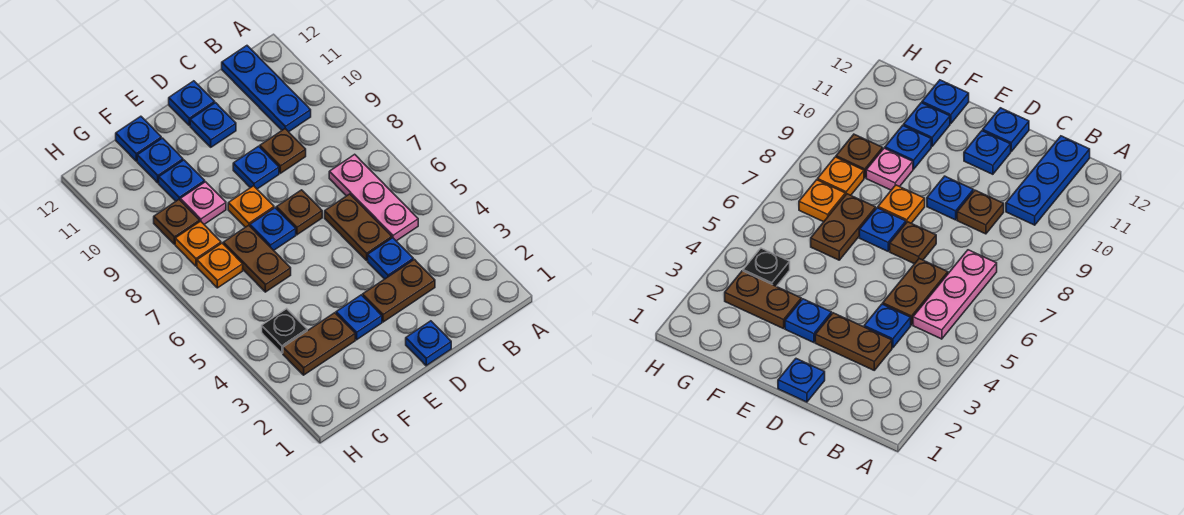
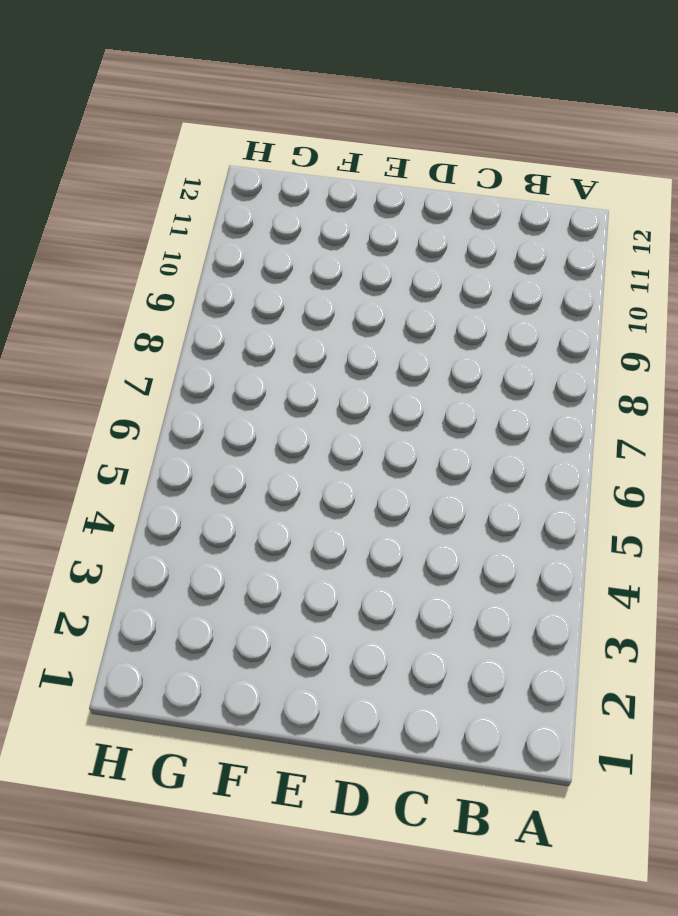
none -> pink plate B5:B7 level 1
none -> blue plate B10:B12 level 1
none -> brown plate C3:D3 level 1

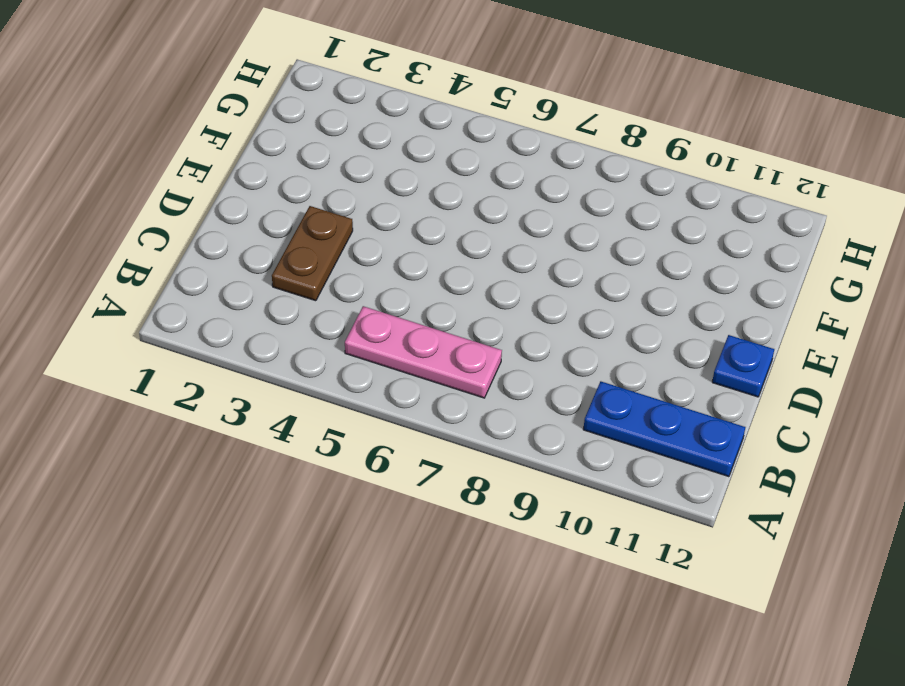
none -> blue plate C4 level 1
none -> brown plate C5:C6 level 1
none -> brown plate C9 level 1

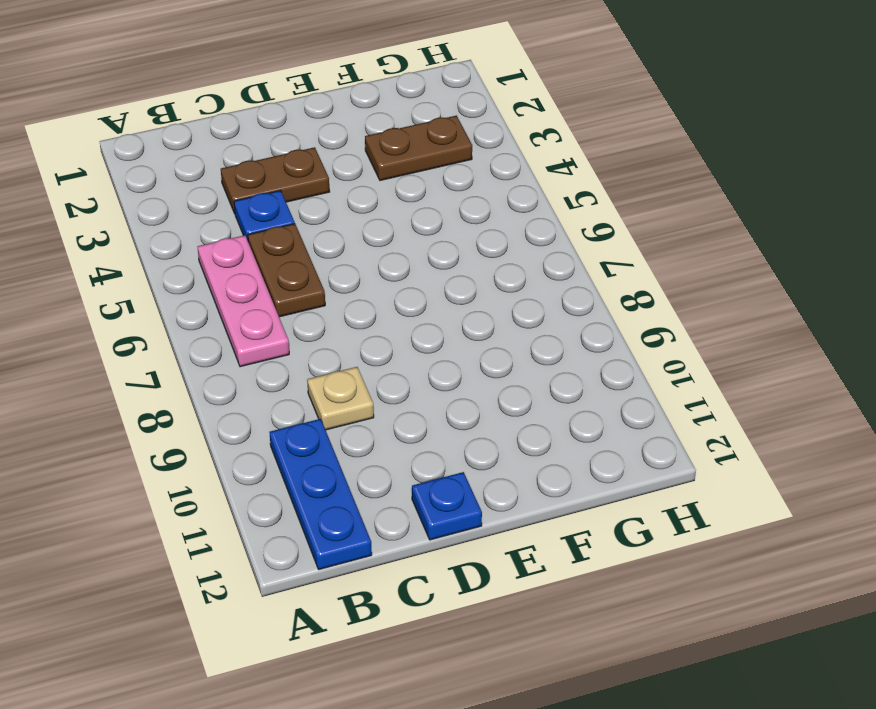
tan plate C9 level 1 -> brown plate C9 level 1
none -> blue plate D1 level 1
none -> brown plate D7 level 1
none -> blue plate D9 level 1

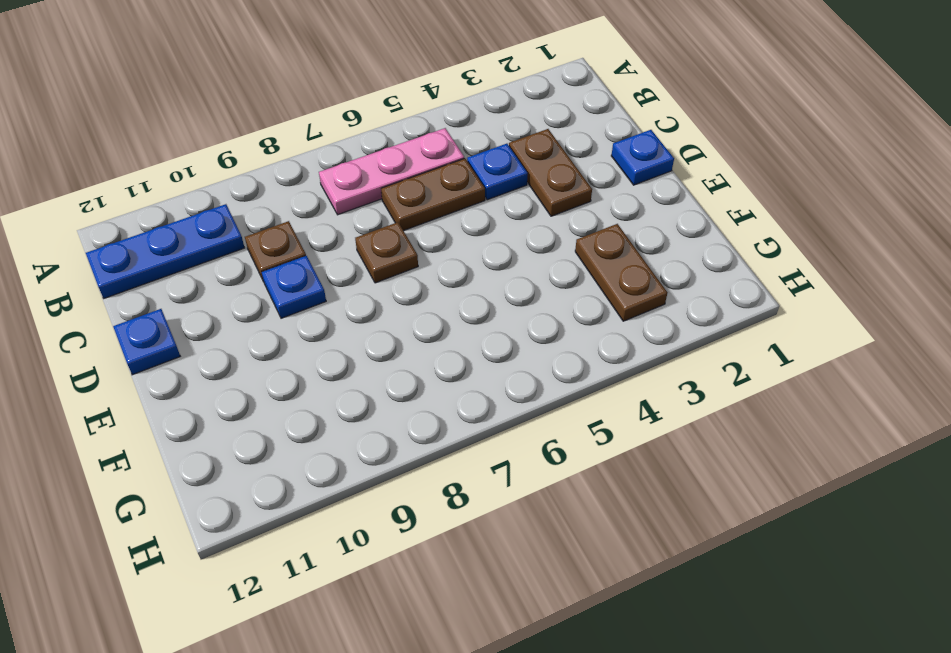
none -> blue plate D11 level 1
none -> blue plate E3 level 1
none -> blue plate E7 level 1

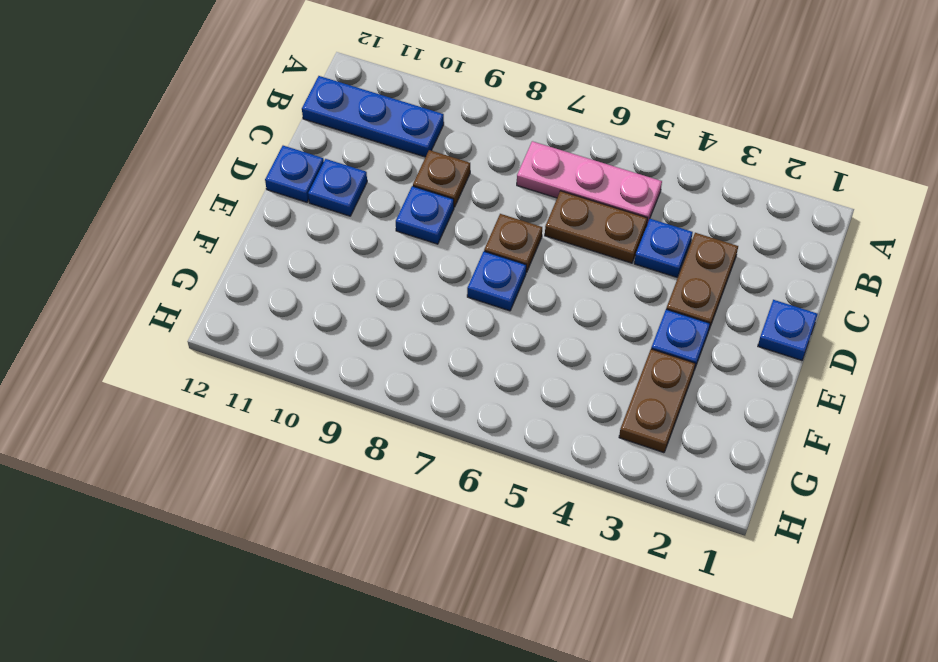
none -> orange plate E8 level 1
none -> brown plate F6:F7 level 1
none -> pink plate F9 level 1

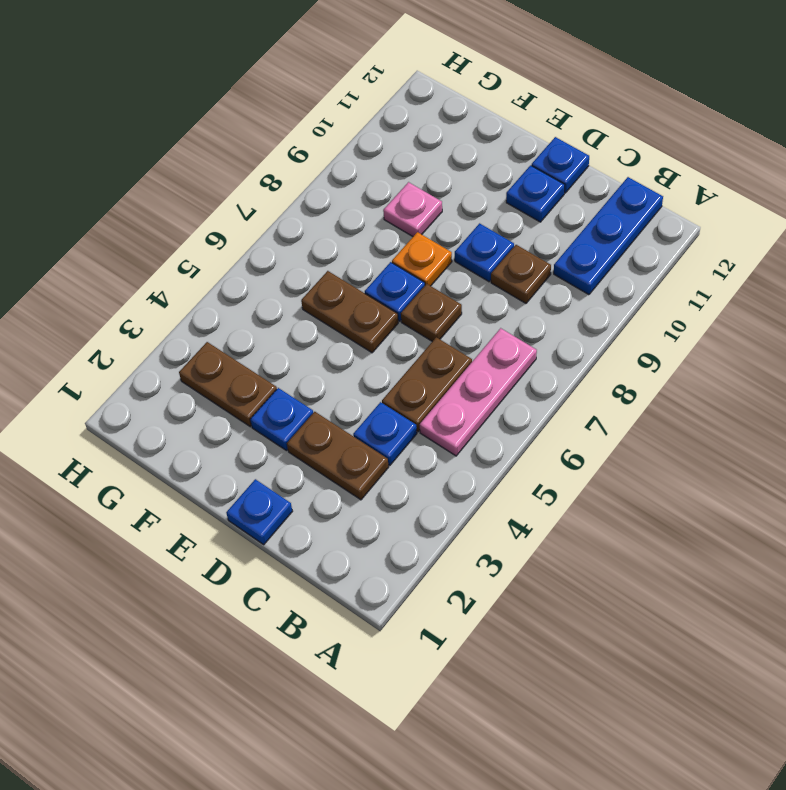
brown plate E6:F6 level 1 -> brown plate F6:F7 level 1
none -> blue plate F10 level 1
none -> blue plate F11 level 1
none -> blue plate F12 level 1

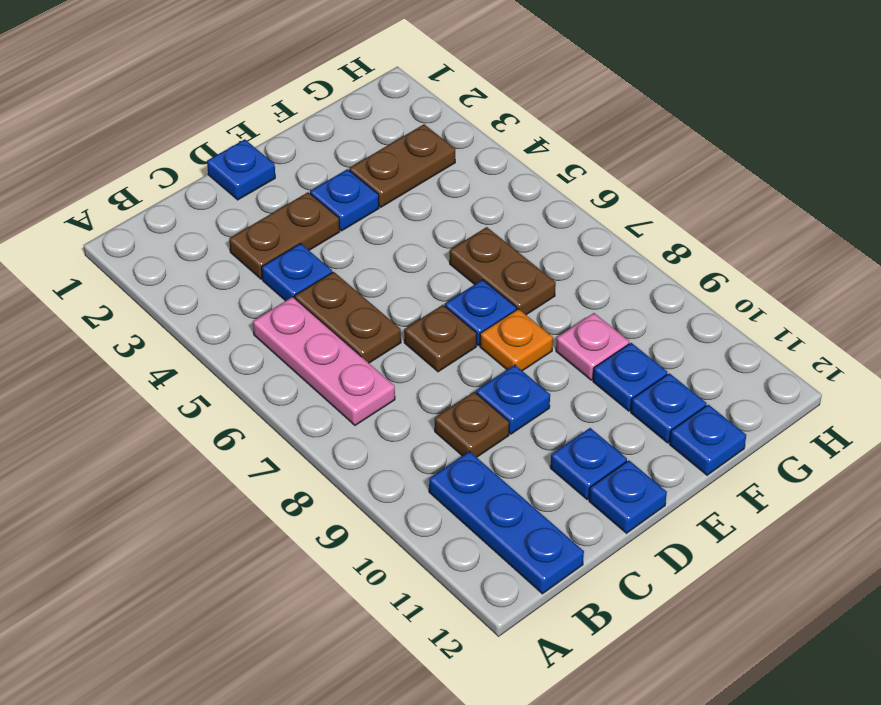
none -> black plate G4 level 1
none -> orange plate G7 level 1
none -> orange plate G8 level 1

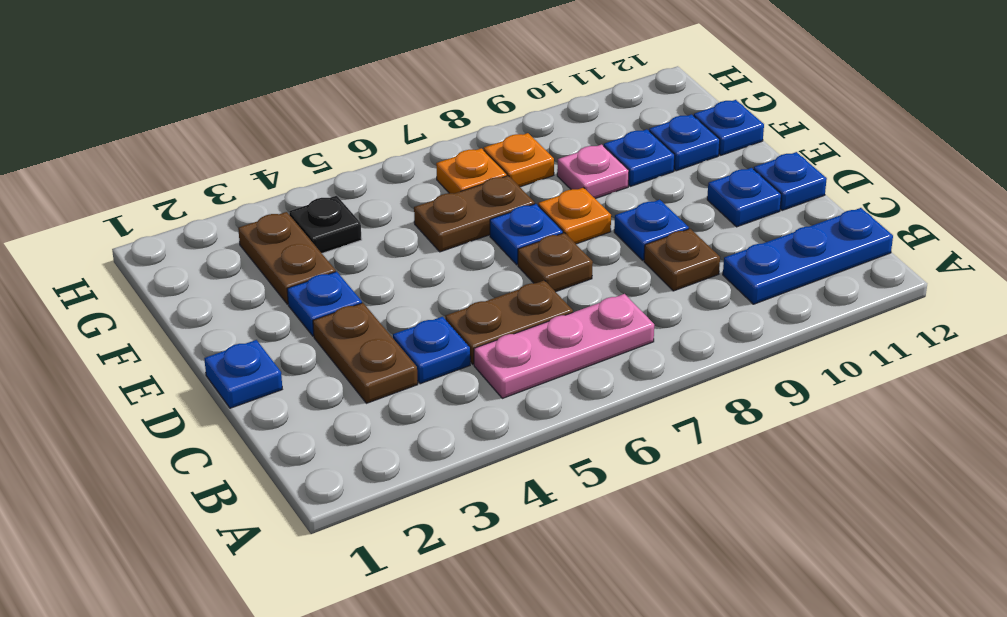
none -> brown plate G9 level 1

